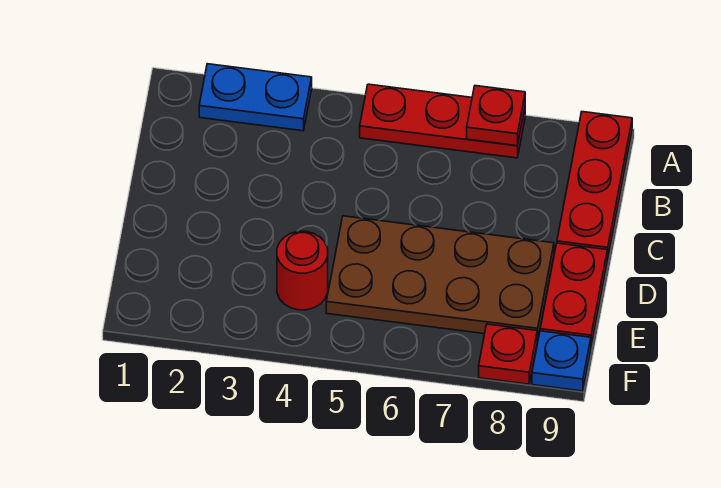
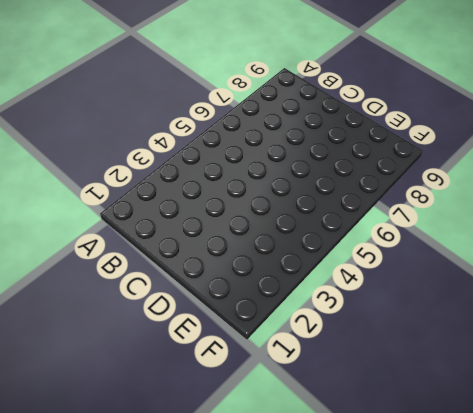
none -> blue plate A2:A3 level 1
none -> red plate A5:A7 level 1

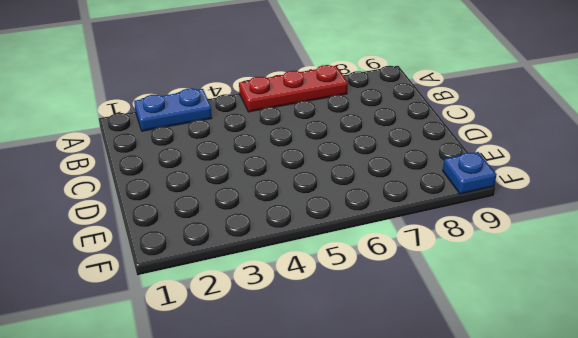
none -> red plate A9:C9 level 1
none -> brown plate D5:E8 level 1

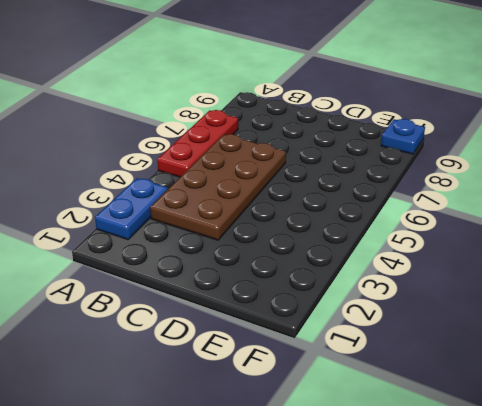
brown plate B3:C6 level 1 -> brown plate D5:E8 level 1
none -> red plate A9:C9 level 1
none -> red plate D9:E9 level 1

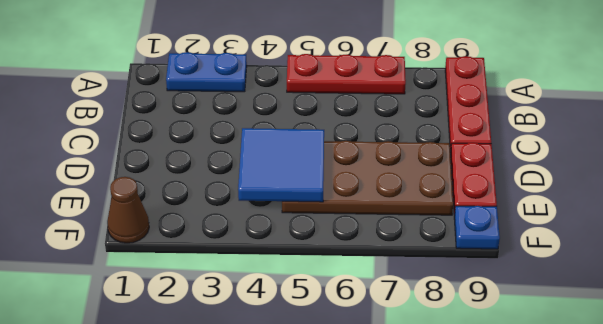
blue tile D4:E5 level 2 -> none
brown cone F1 level 1 -> none
none -> red round brick E4 level 1
none -> red plate F8 level 1

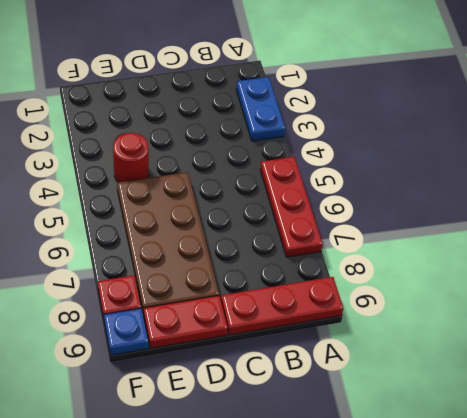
none -> red plate A7 level 2

